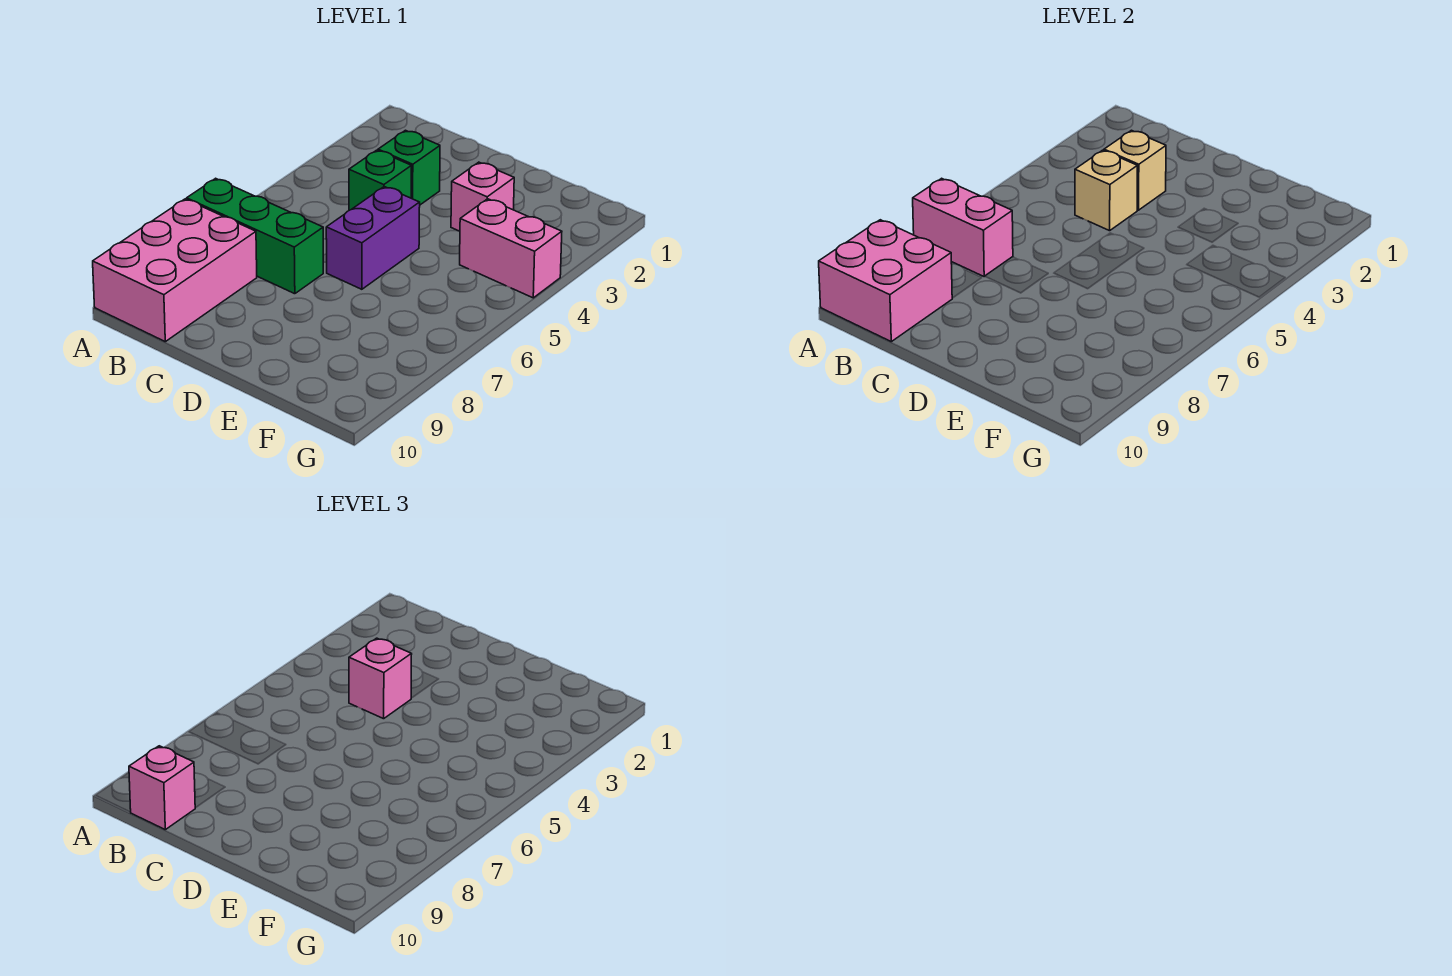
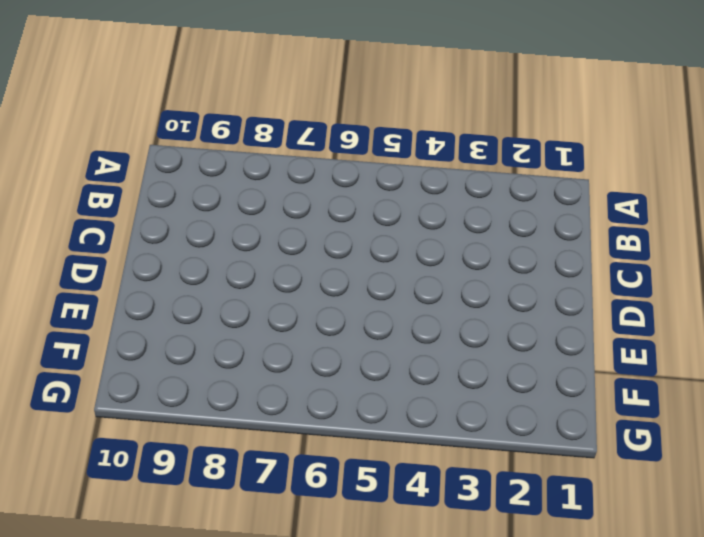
none -> green brick A7:C7 level 1
none -> pink brick A8:B10 level 1
none -> green brick C3 level 1

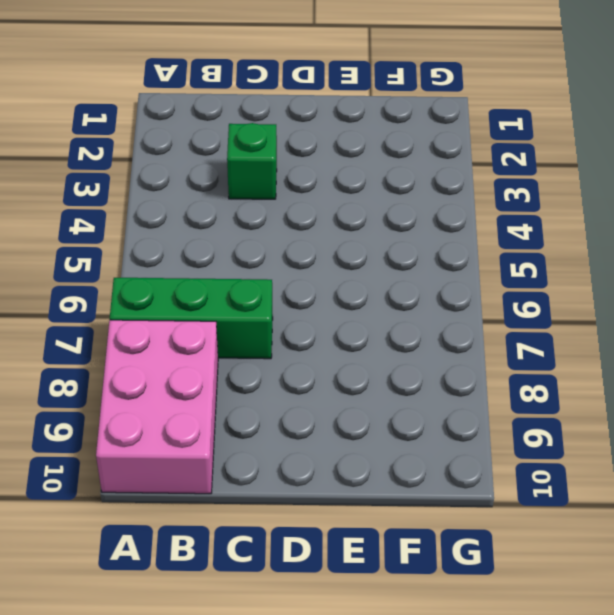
none -> green brick C4 level 1
none -> purple brick D5:D6 level 1
none -> pink brick E3 level 1

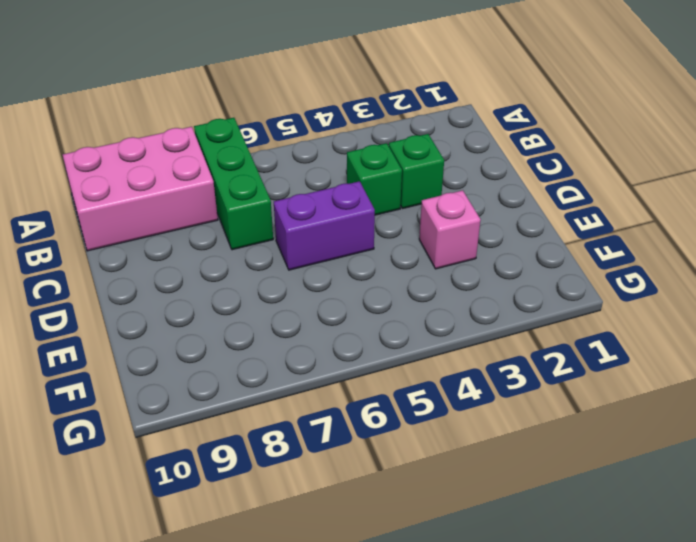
none -> pink brick F4:G4 level 1
none -> pink brick A7:B7 level 2
none -> pink brick A9:B10 level 2

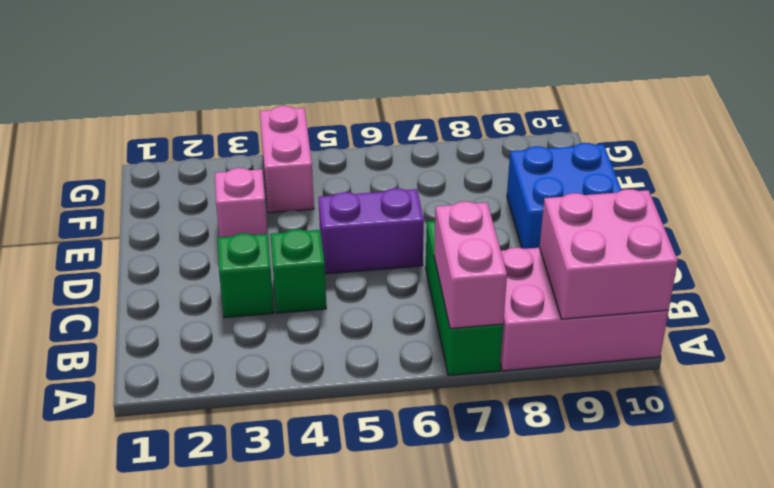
blue brick D9:E10 level 1 -> none
none -> tan brick C3 level 2
none -> tan brick C4 level 2
none -> pink brick B10 level 3

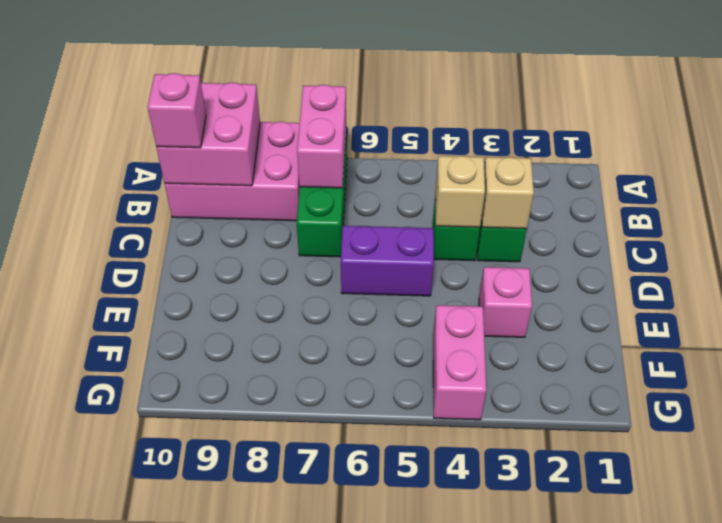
none -> pink brick C4 level 3

